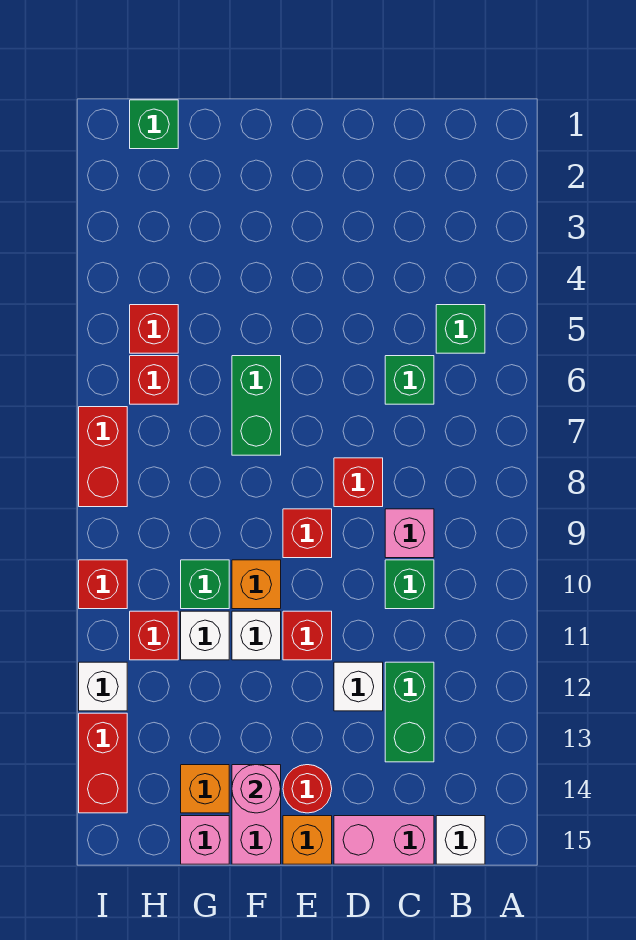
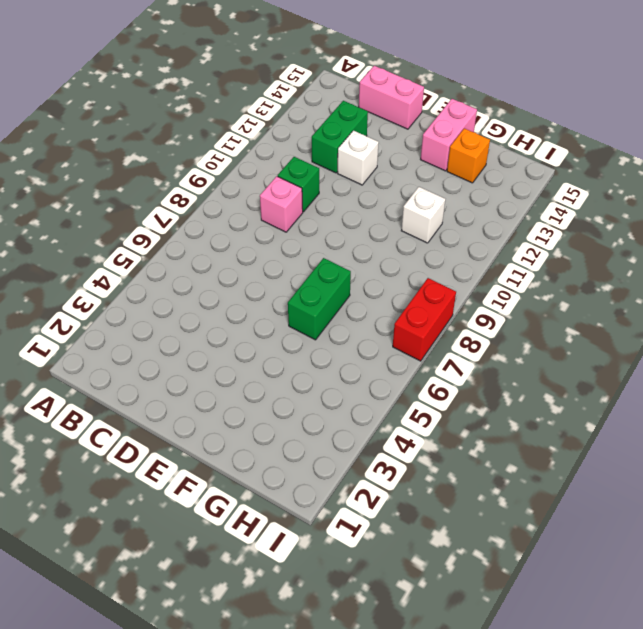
none -> green brick B5 level 1
none -> white brick B15 level 1
none -> green brick C6 level 1
none -> red brick D8 level 1

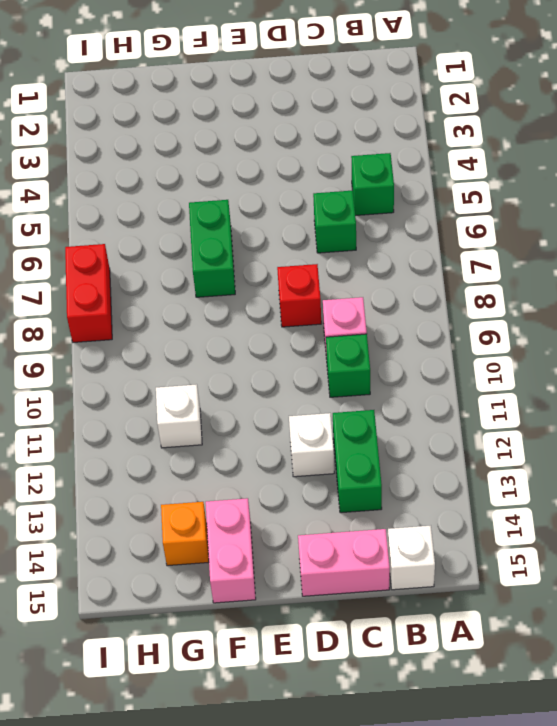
none -> red brick E9 level 1
none -> red brick E11 level 1
none -> red round brick E14 level 1
none -> orange brick E15 level 1

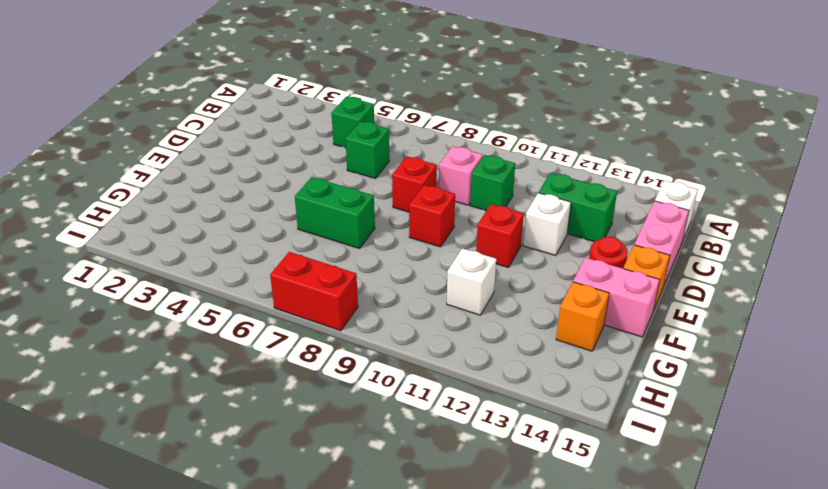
none -> orange brick F10 level 1
none -> white brick F11 level 1
none -> green brick G10 level 1
none -> pink brick G15 level 1

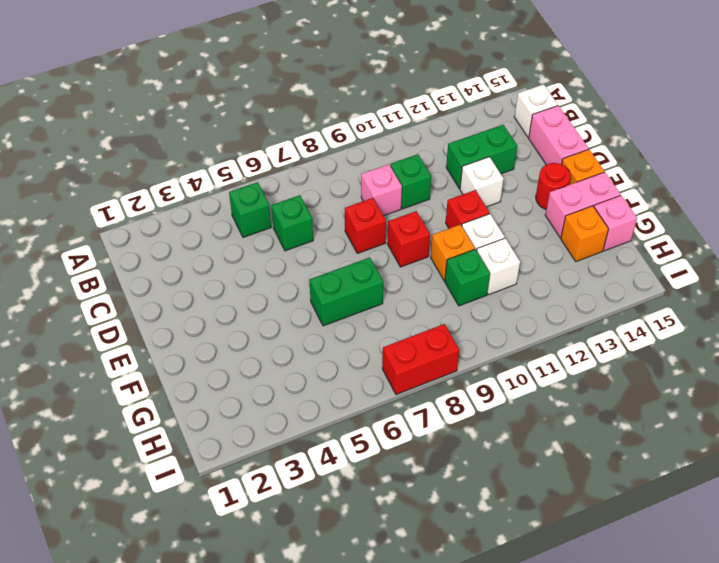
none -> green brick H1 level 1
none -> red brick H5 level 1
none -> red brick H6 level 1
none -> red brick H11 level 1

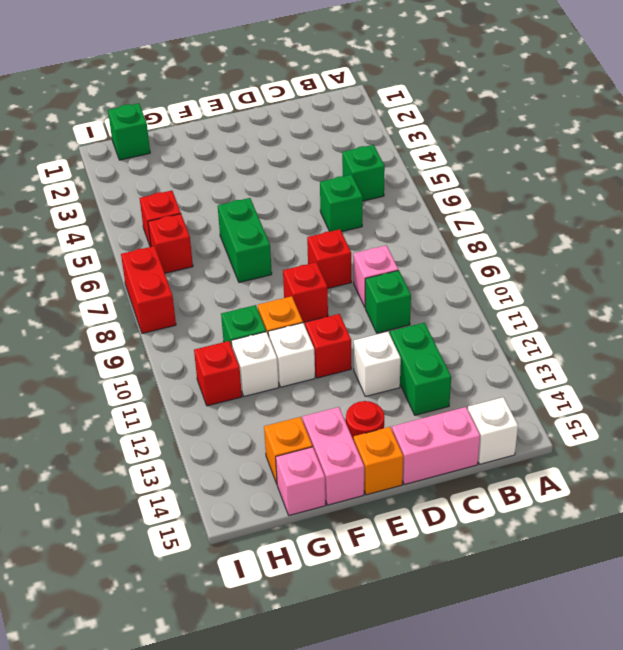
none -> red brick I10 level 1
none -> white brick I12 level 1
none -> red brick I13:I14 level 1
none -> pink round brick F14 level 2

